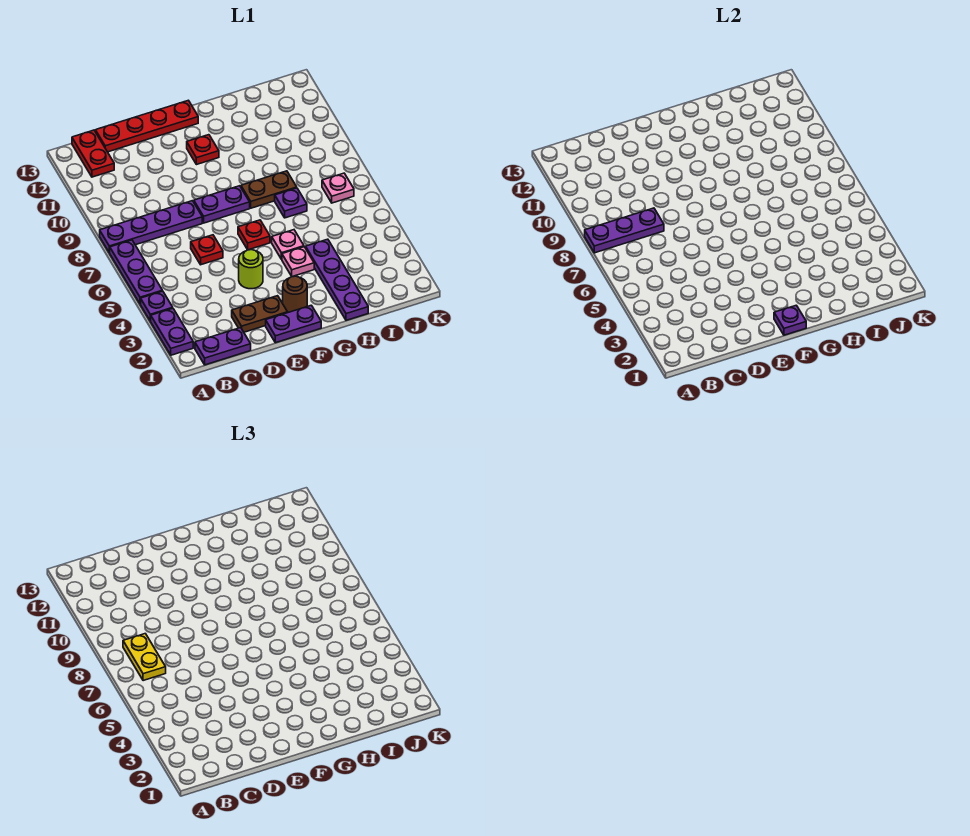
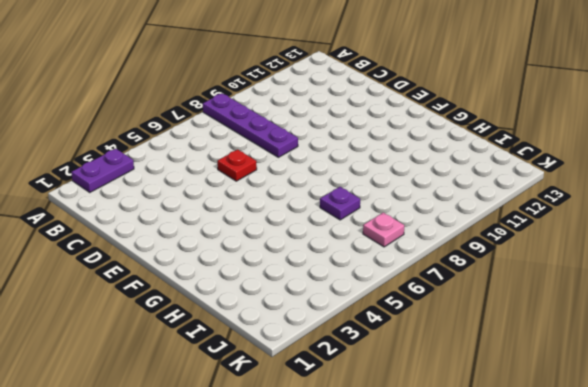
none -> purple plate A4 level 1
none -> purple plate A5:A7 level 1
none -> purple plate B1:C1 level 1

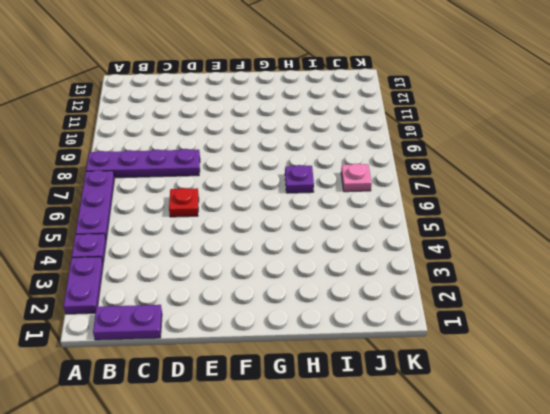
none -> red plate B12:B13 level 1
none -> red plate C13:F13 level 1
none -> brown plate D2:E2 level 1

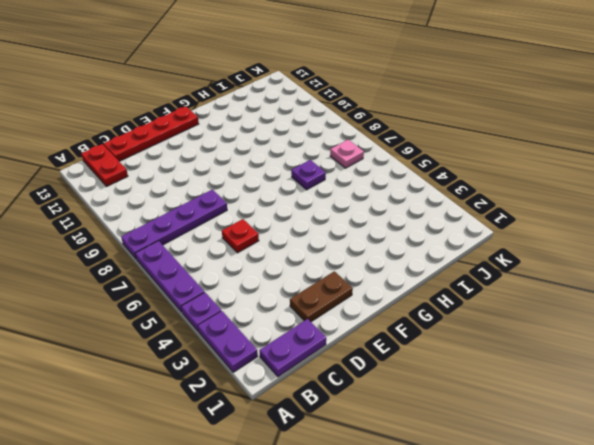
none -> purple plate E1:F1 level 1
none -> lime round brick E4 level 1
none -> purple plate E8:F8 level 1

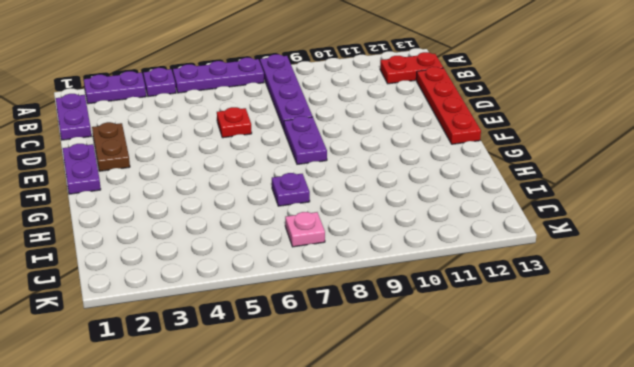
none -> lime round brick E4 level 1
none -> brown round brick F2 level 1
none -> red plate F6 level 1

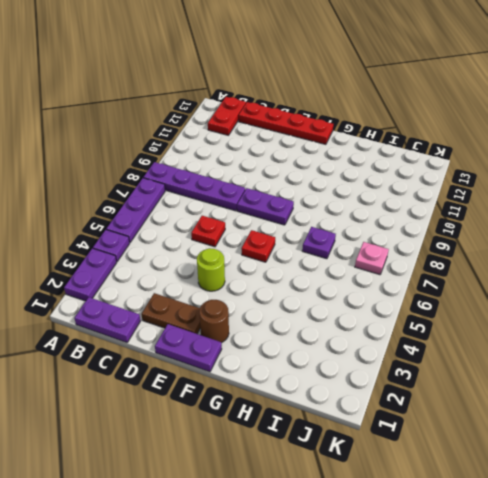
none -> red plate F11 level 1
none -> pink plate G4 level 1
none -> pink plate G5 level 1

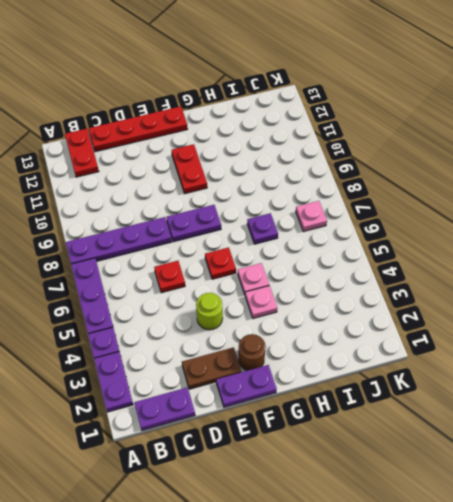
red plate F10:F11 level 1 -> red plate F11 level 1
none -> brown plate G8:H8 level 1
none -> purple plate H1:H4 level 1
none -> purple plate A8:C8 level 2

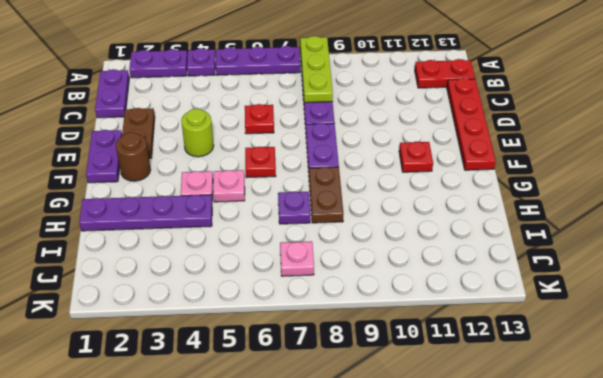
lime plate A8:C8 level 2 -> purple plate A8:C8 level 2
none -> purple plate F1 level 2
none -> yellow plate B7:B8 level 3

